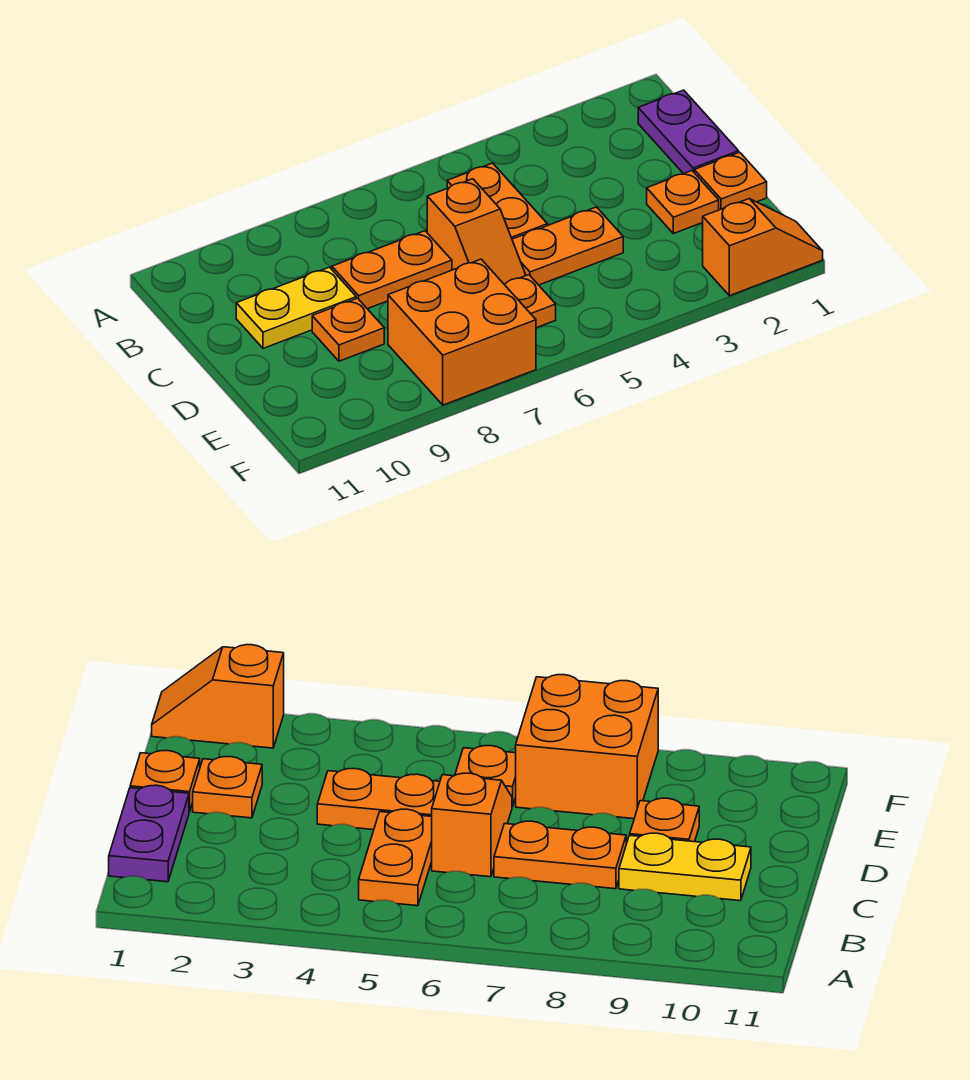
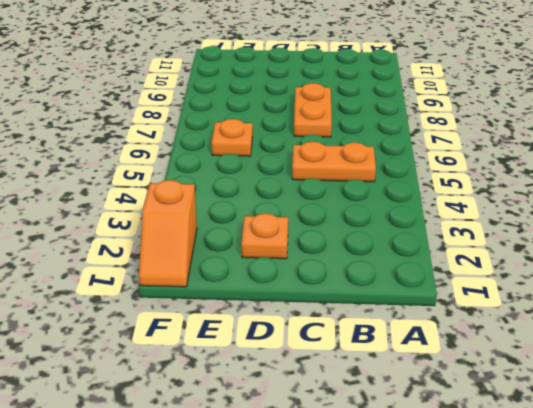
none -> purple plate B1:C1 level 1
none -> orange slope C6:D6 level 1 top C
none -> yellow plate C9:C10 level 1

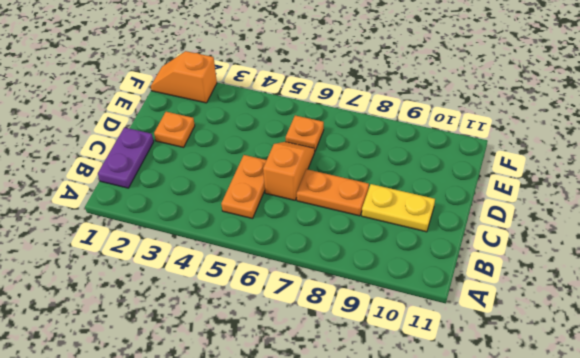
none -> orange plate D1 level 1
none -> orange plate D4:D5 level 1
none -> orange plate D9 level 1

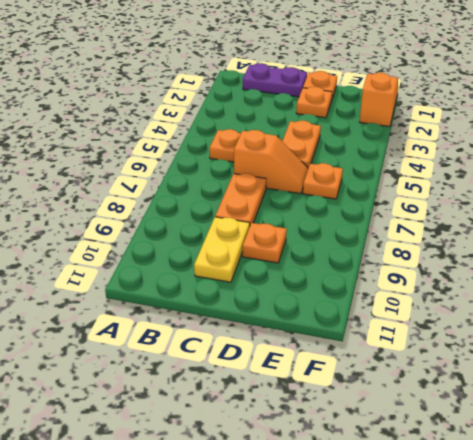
none -> orange brick E7:F8 level 1

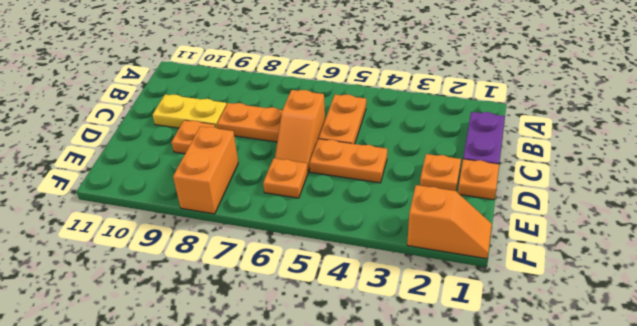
orange brick E8:F8 level 1 -> orange brick E7:F8 level 1

